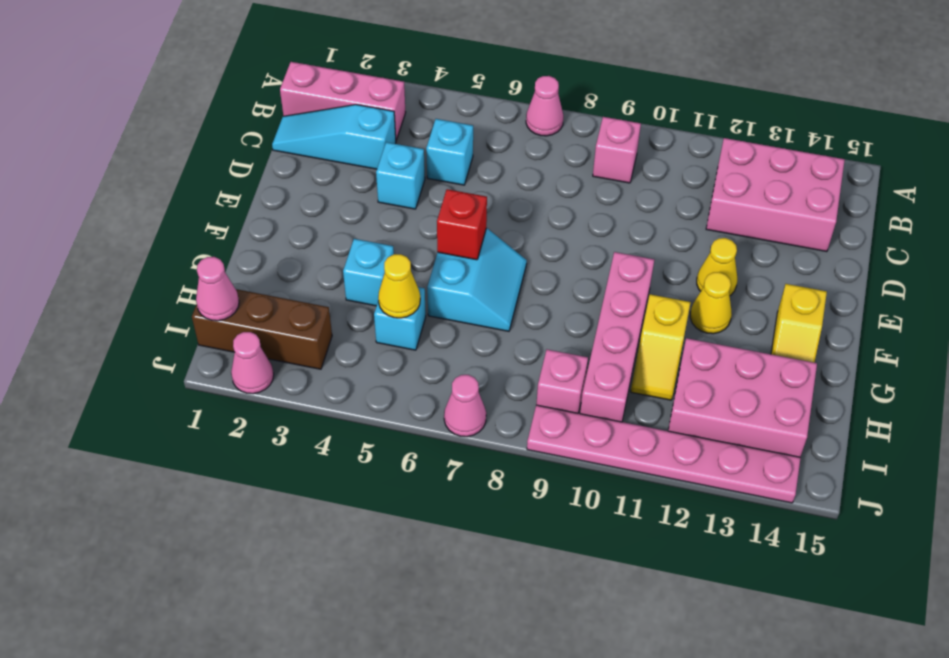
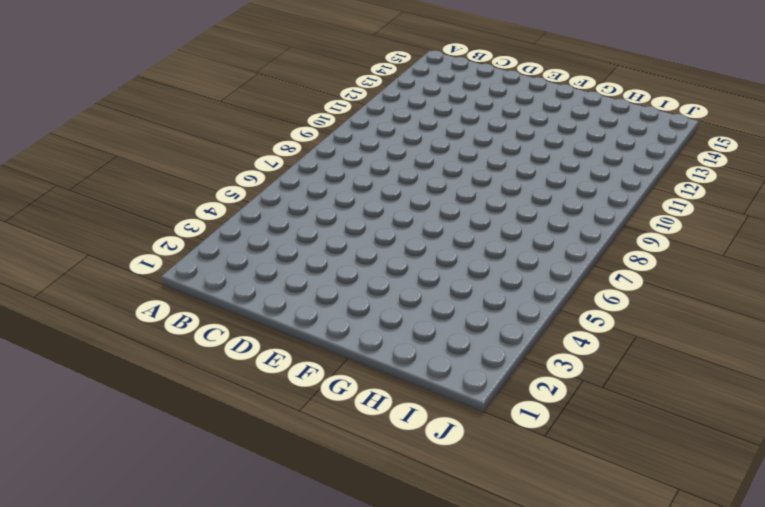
none -> pink cone A7 level 1
none -> pink brick B1:B3 level 1
none -> pink brick B9 level 1

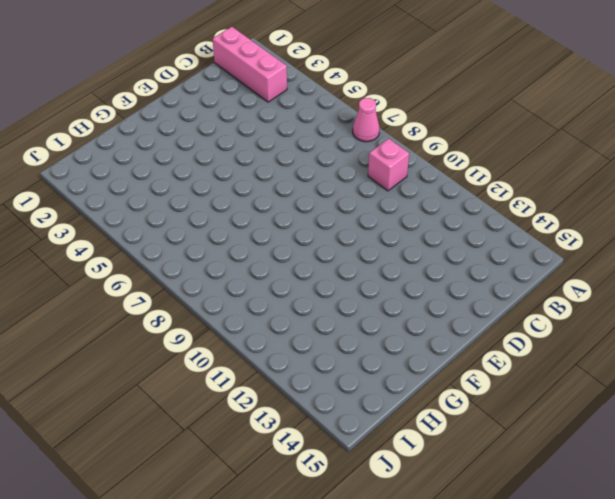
none -> pink brick B12:C14 level 1
none -> cyan slope C1:C3 level 1 top 3
none -> cyan brick C5 level 1

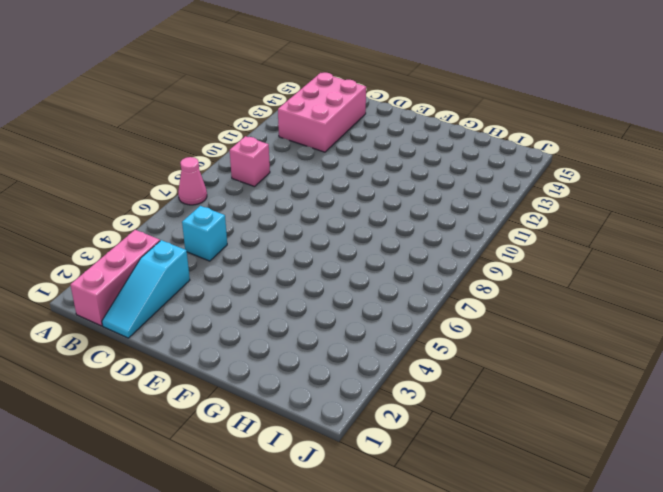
none -> cyan brick D4 level 1
none -> yellow cone E12 level 1
none -> cyan slope F6:G7 level 1 top 6

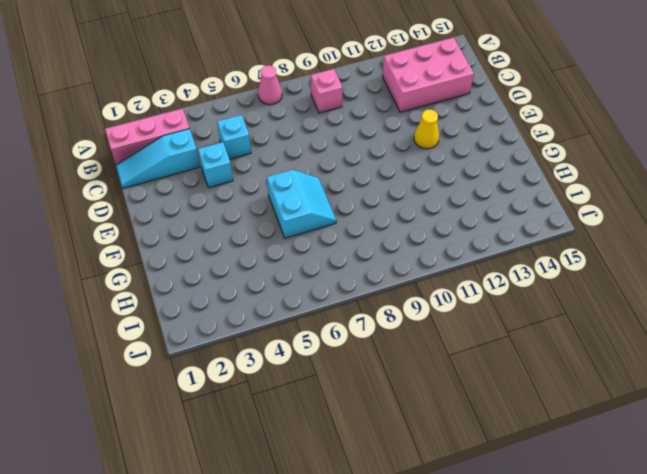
none -> pink brick F10:I10 level 1
none -> yellow cone F12 level 1
none -> yellow slope F14:G14 level 1 top F

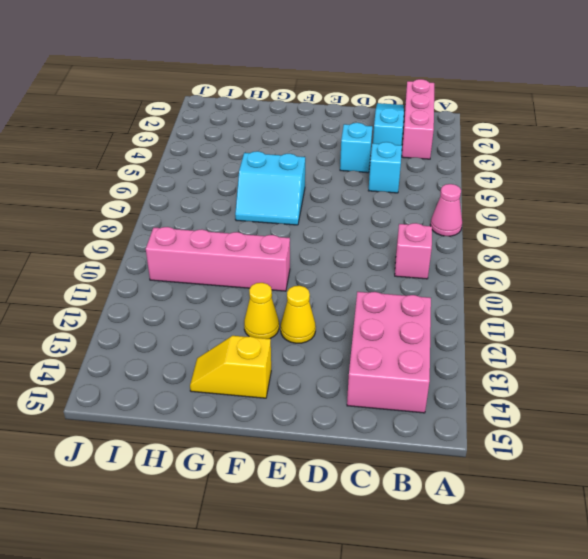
none -> cyan brick G4 level 1
none -> yellow slope G11:H11 level 1 top G
none -> cyan brick H5 level 1

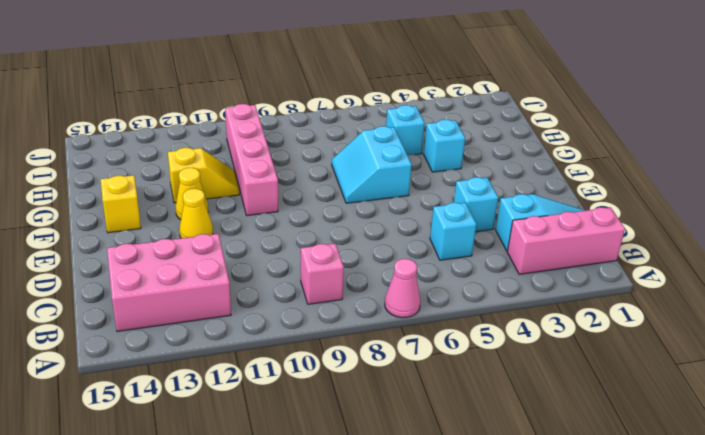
yellow slope G11:G12 level 1 top 12 -> yellow slope G11:H11 level 1 top G
none -> pink brick H12:I14 level 1
none -> brown brick I1:I3 level 1
none -> pink brick I9 level 1

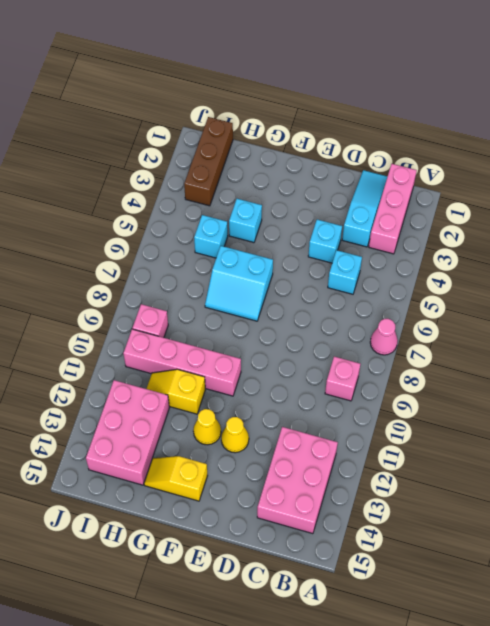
none -> pink cone J2 level 1
none -> pink cone J7 level 1
none -> pink plate J9:J14 level 1

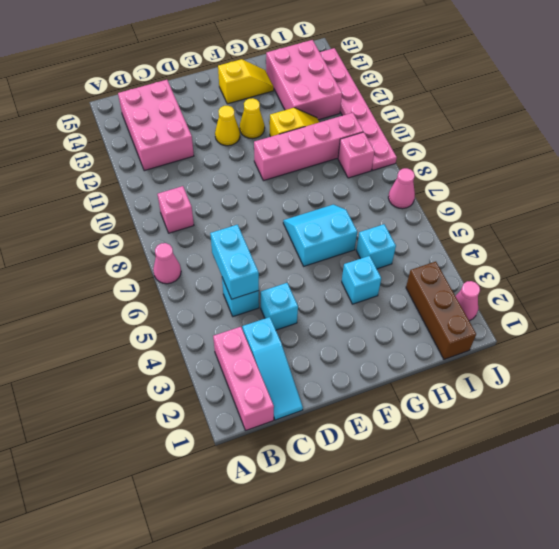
cyan brick C5:C6 level 2 -> none
none -> red brick F6 level 2
none -> yellow cone H5 level 2
none -> pink cone I1 level 2

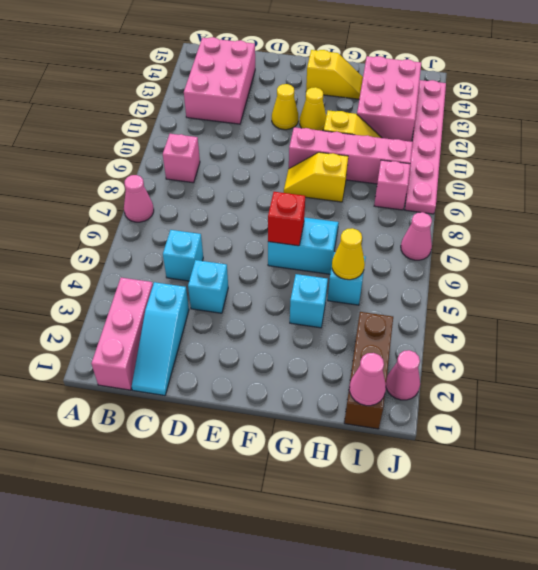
yellow slope F9:G9 level 1 top G -> none

